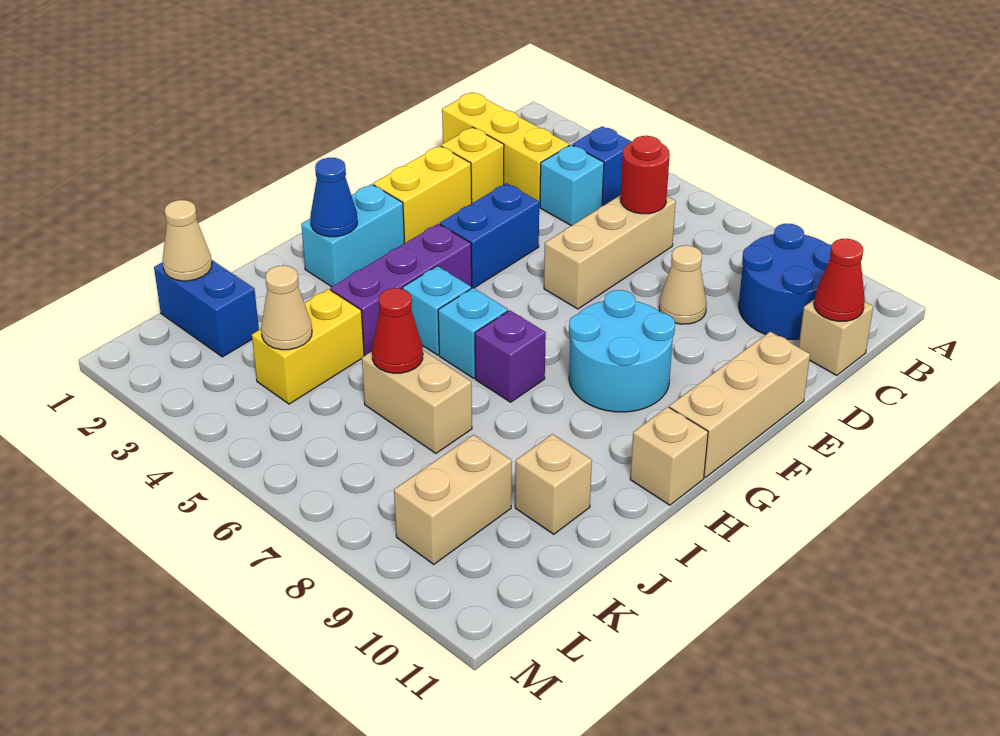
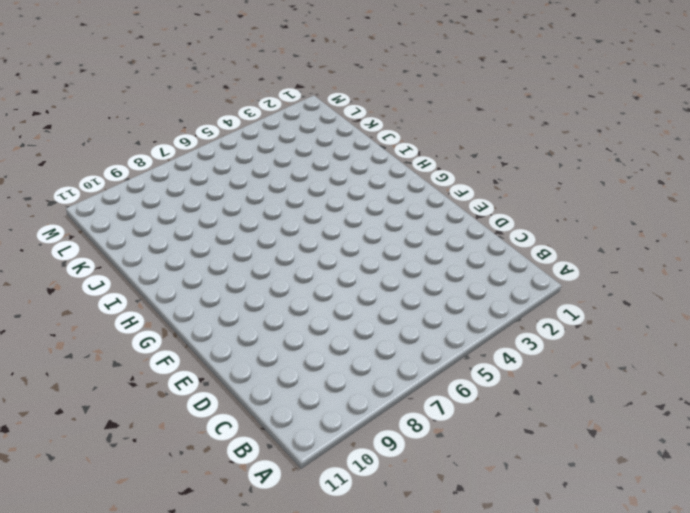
none -> blue brick B4 level 1
none -> blue round brick B9:C10 level 1
none -> yellow brick C1:C3 level 1

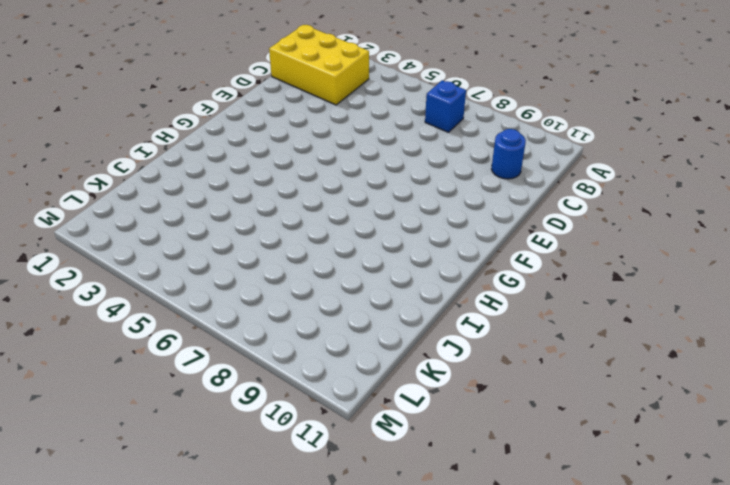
yellow brick B1:C3 level 1 -> yellow brick C1:C3 level 1
blue brick B7 level 1 -> blue brick B4 level 1
blue round brick C10 level 1 -> blue round brick B9:C10 level 1
none -> cyan brick C4 level 1
none -> tan brick C6:E6 level 1
none -> tan brick C11 level 1

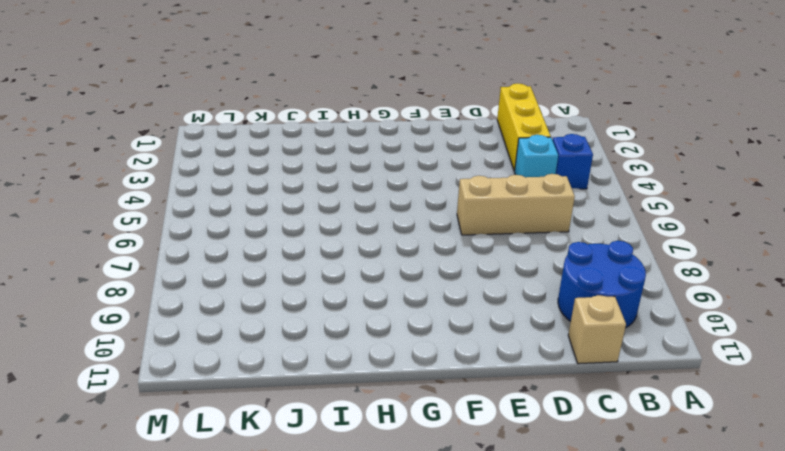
none -> yellow brick D2 level 1
none -> tan cone D8 level 1
none -> yellow brick E2:F2 level 1

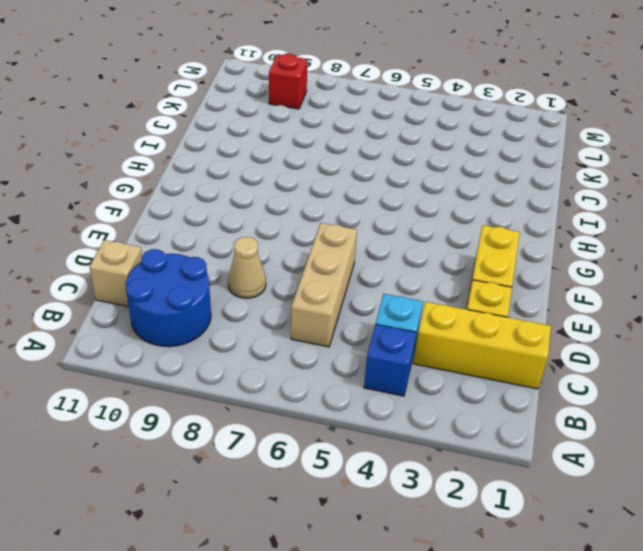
red brick L9 level 1 -> tan brick K9:L9 level 1
none -> blue brick E4:F4 level 1
none -> tan brick E11:G11 level 1
none -> cyan round brick F8:G9 level 1

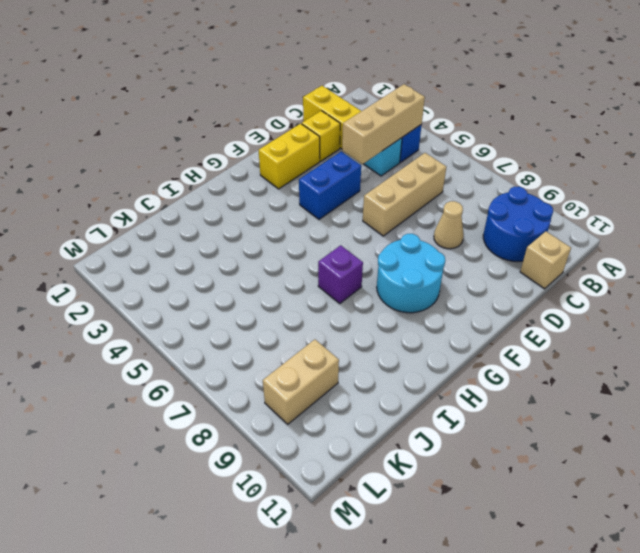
tan brick B4:D4 level 2 -> tan brick E11:G11 level 1
none -> cyan brick G2:H2 level 1
none -> purple brick G4:I4 level 1
none -> cyan brick H5 level 1

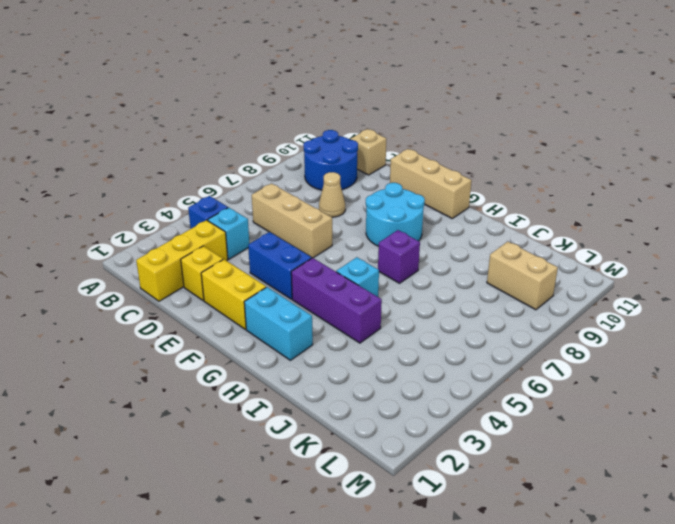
none -> cyan brick H6 level 1
none -> tan brick H11 level 1
none -> yellow brick J4:K4 level 1

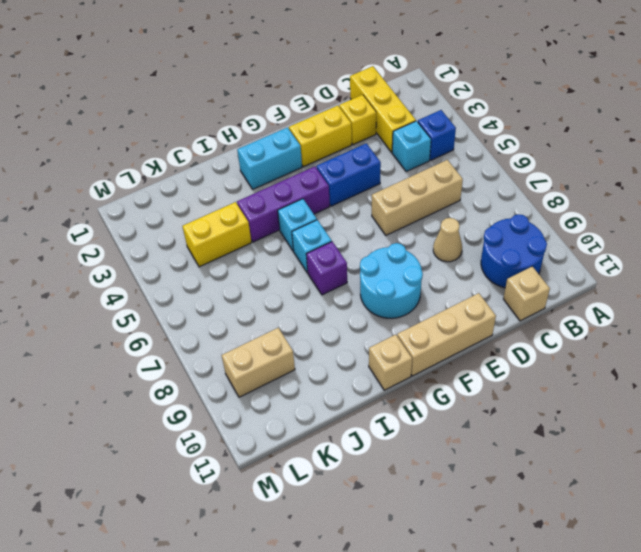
none -> tan brick J6:J7 level 1
none -> tan brick J10 level 1
none -> blue brick K1:K2 level 1

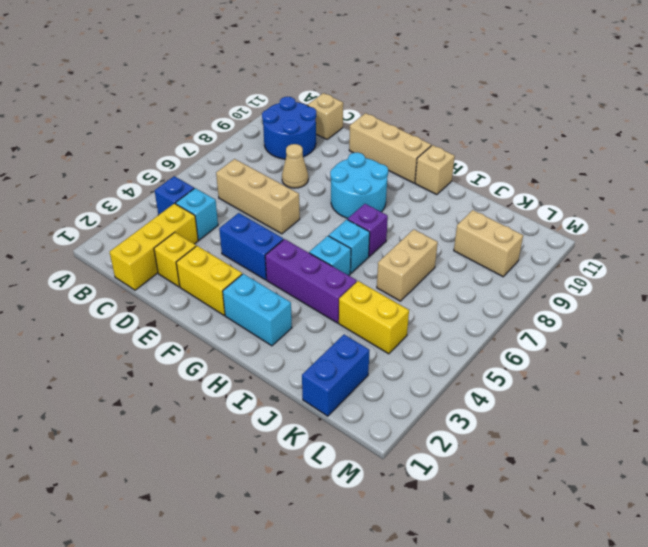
none -> tan brick J10 level 1
none -> red round brick C6 level 2
none -> red cone C11 level 2

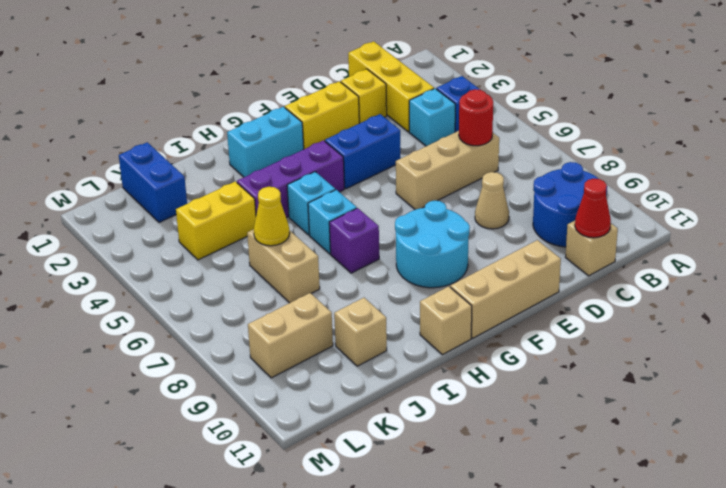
yellow cone J6 level 2 -> red cone J6 level 2
none -> blue cone H2 level 2
none -> tan cone K1 level 2
none -> tan cone K4 level 2

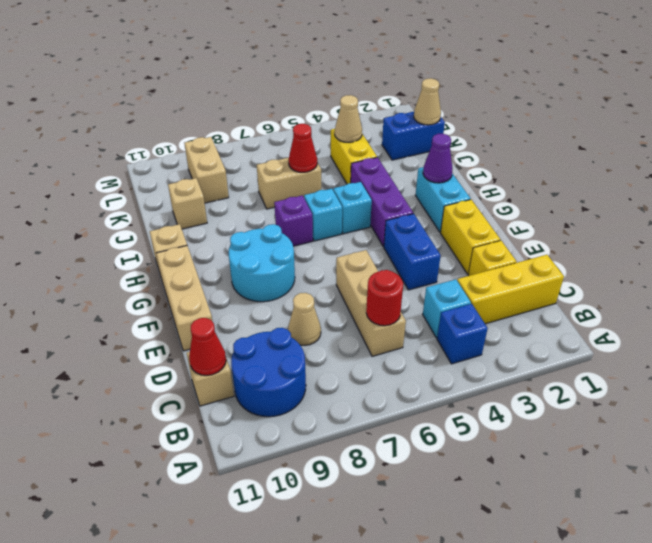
purple cone H2 level 2 -> blue cone H2 level 2

